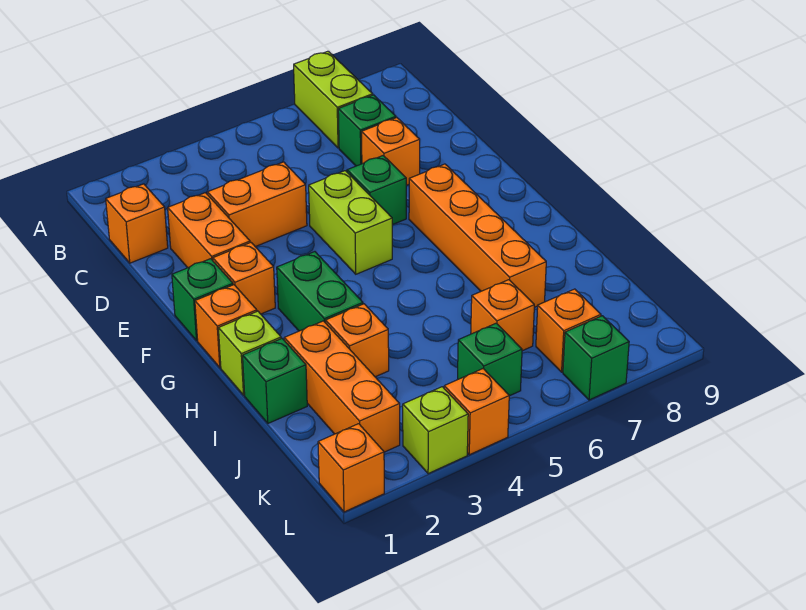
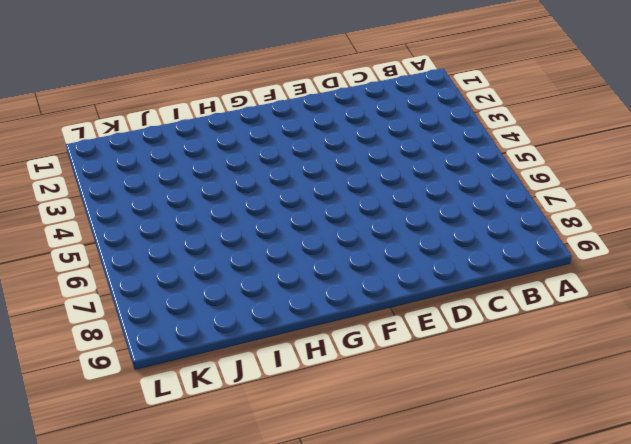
none -> lime brick A7:B7 level 1
none -> orange brick C1 level 1
none -> green brick C7 level 1

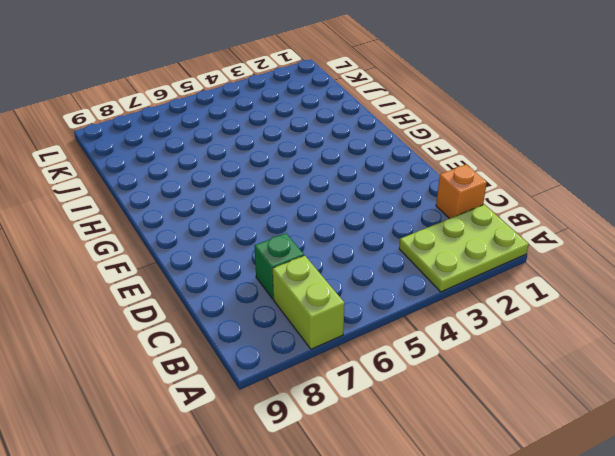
lime plate A1:B3 level 1 -> none
none -> orange brick D2:E2 level 1
none -> orange brick D3:D4 level 1
none -> orange brick D7 level 1

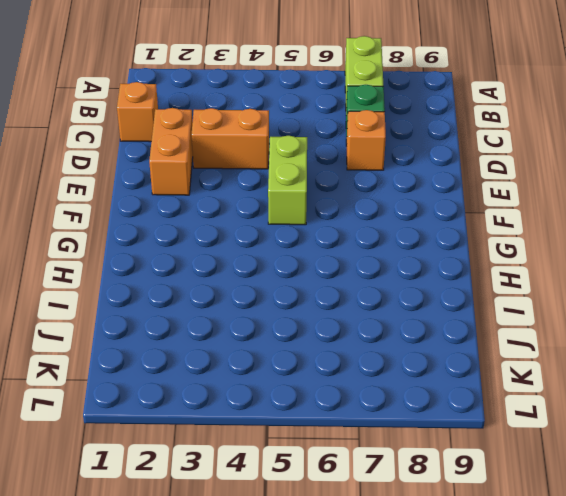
none -> green brick E6 level 1
none -> green brick F1 level 1
none -> orange brick F2 level 1

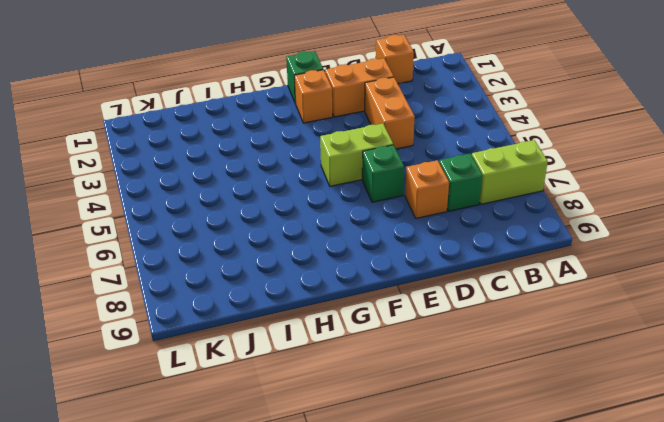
none -> orange brick F7:I7 level 1
none -> orange brick G1 level 1
none -> green brick G3:H3 level 1

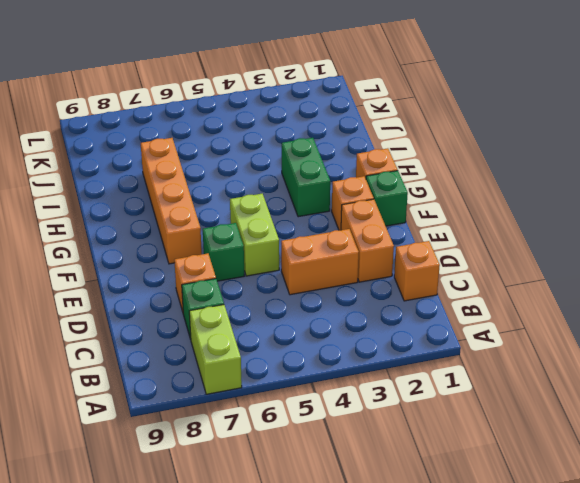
none -> lime brick H1 level 1
none -> green brick I1 level 1
none -> orange brick I2:K2 level 1

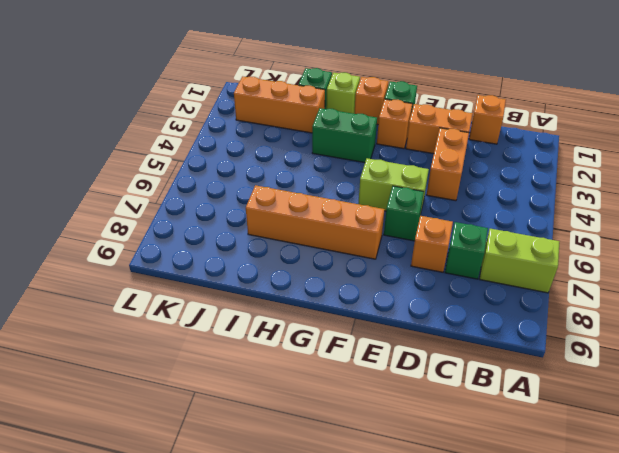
none -> orange brick I3 level 1
none -> orange brick J6 level 1
none -> green brick K5 level 1

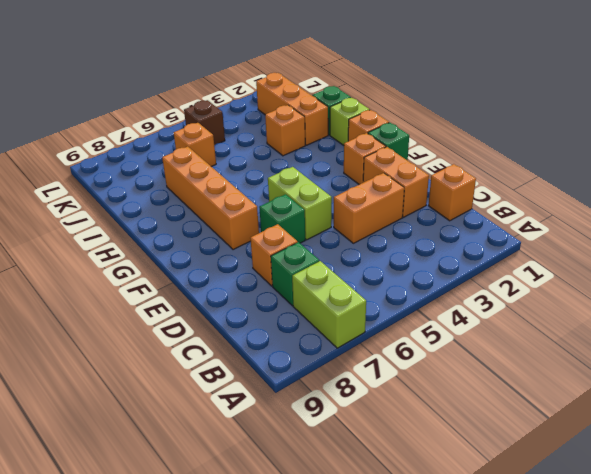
brown brick K5 level 1 -> green brick K5 level 1
none -> green brick G3:H3 level 1
none -> orange brick K7 level 1
none -> orange brick L1 level 1

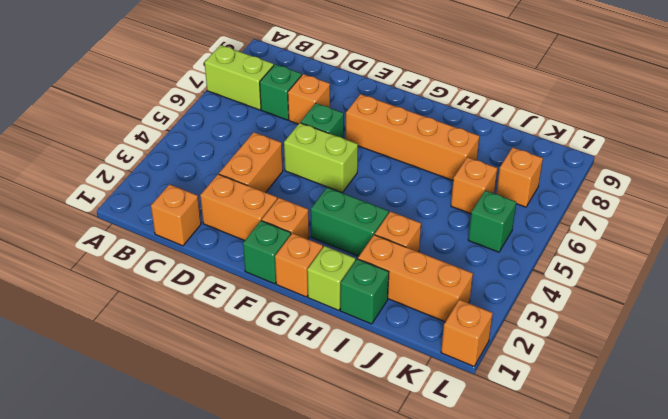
none -> lime brick L3 level 1
none -> orange brick L4 level 1
none -> green brick L7 level 1

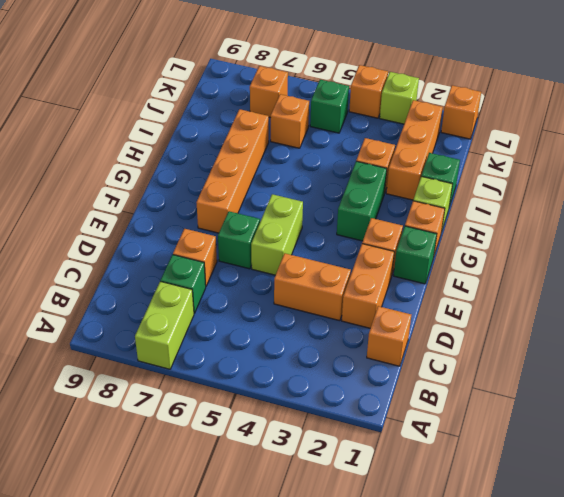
none -> green brick L7 level 1

